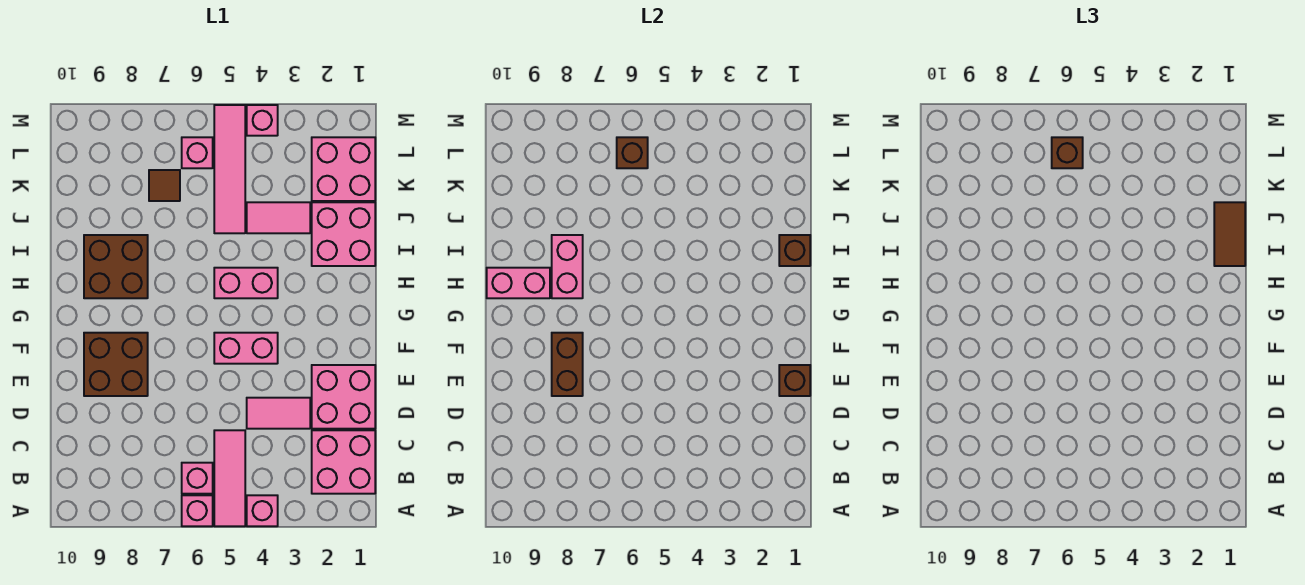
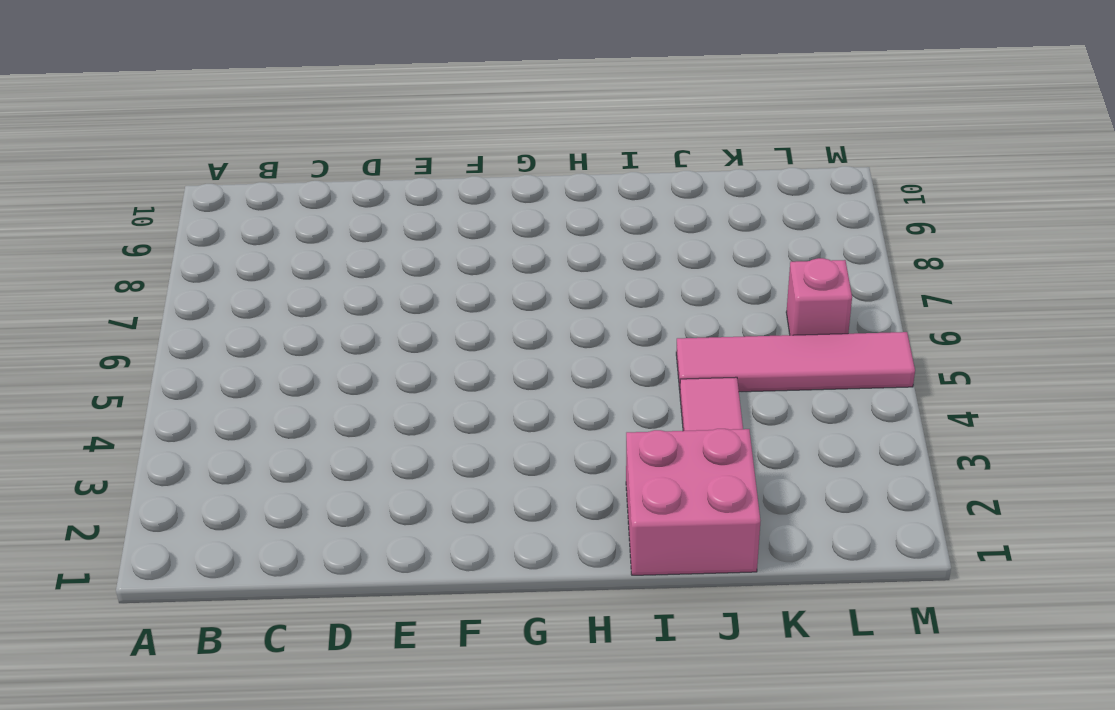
none -> pink brick A4 level 1
none -> pink tile A5:C5 level 1
none -> pink brick A6 level 1

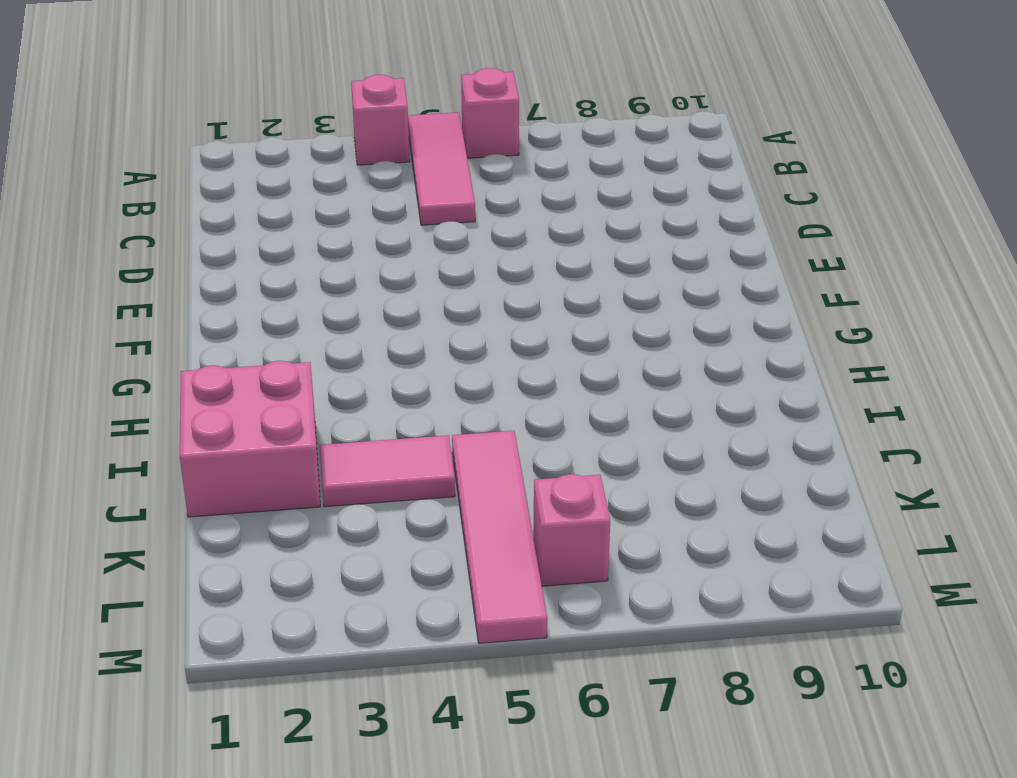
none -> pink brick B1:C2 level 1
none -> pink brick B6 level 1
none -> pink brick D1:E2 level 1

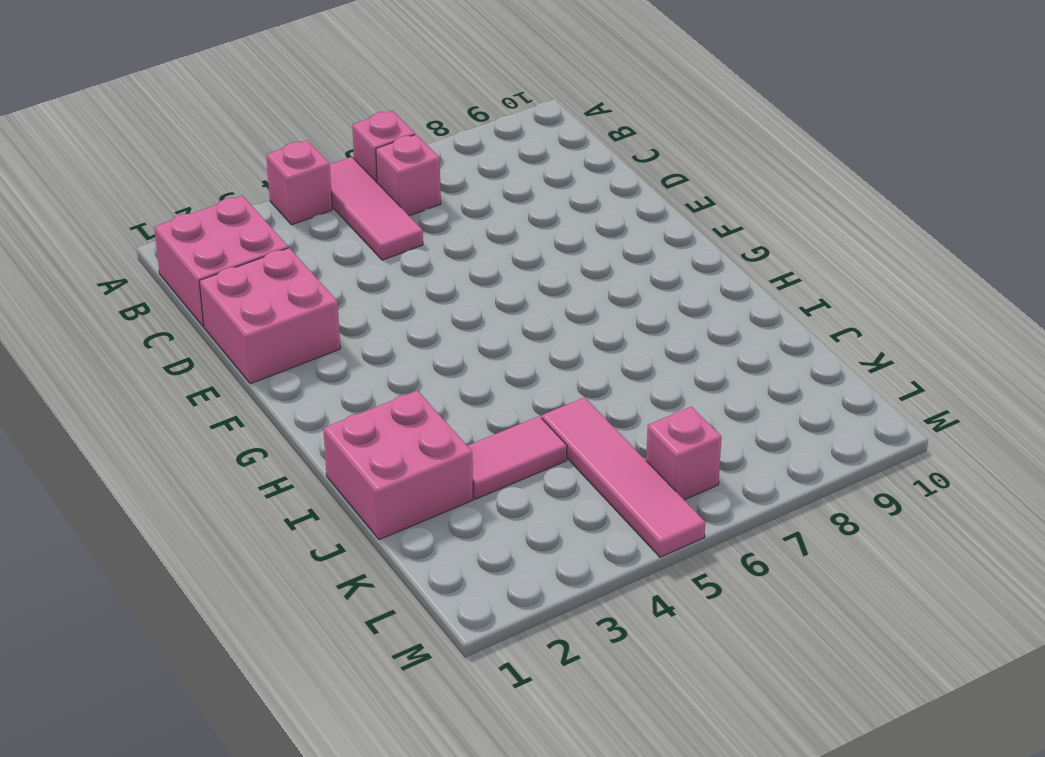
none -> pink tile D3:D4 level 1
none -> brown brick E8:F9 level 1
none -> pink brick F4:F5 level 1

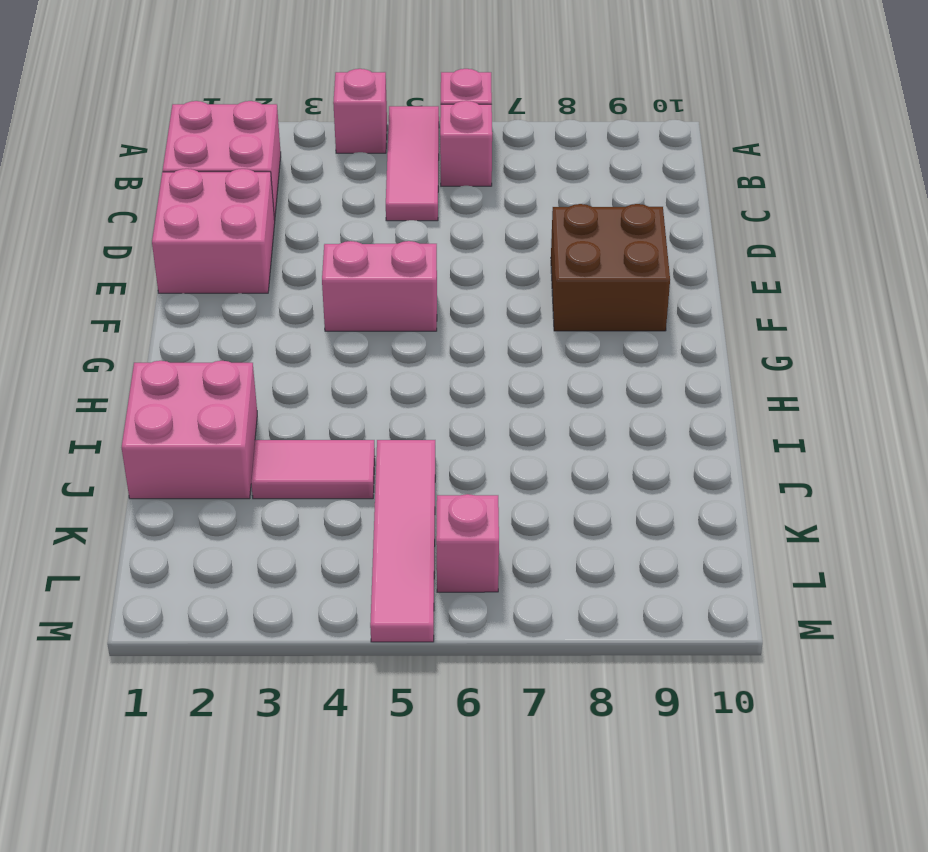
none -> pink tile D3:D4 level 1
none -> pink brick H4:H5 level 1
none -> brown brick H8:I9 level 1

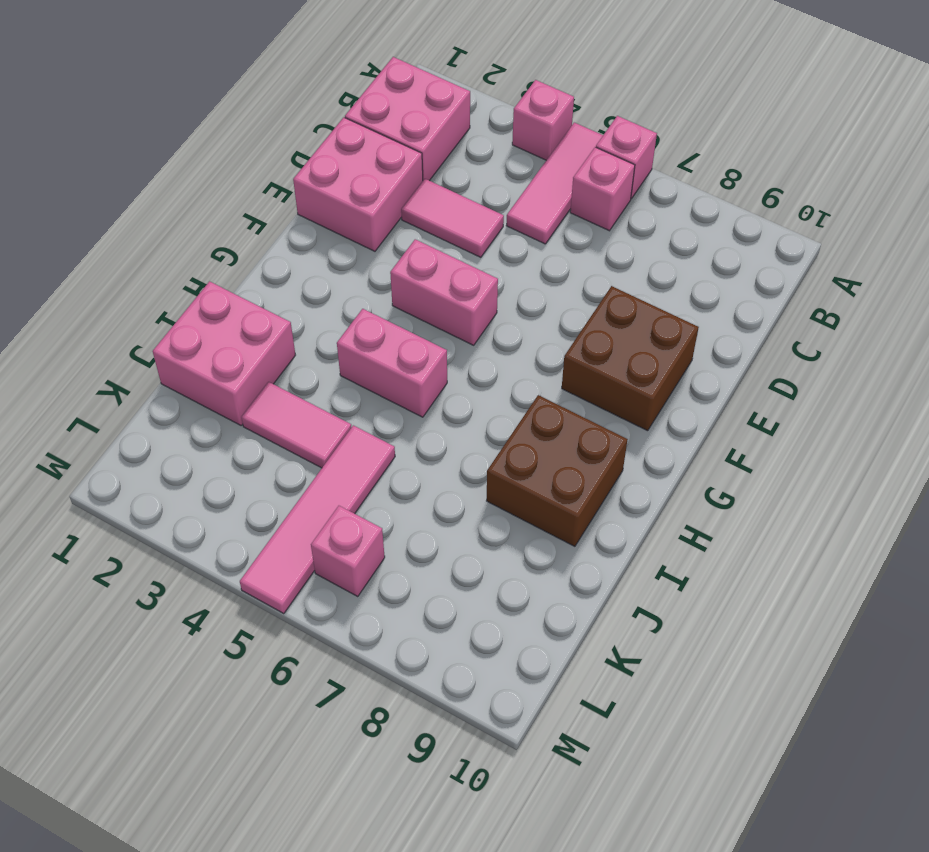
none -> pink brick K1:L2 level 1
none -> brown tile K7 level 1
none -> pink brick M4 level 1

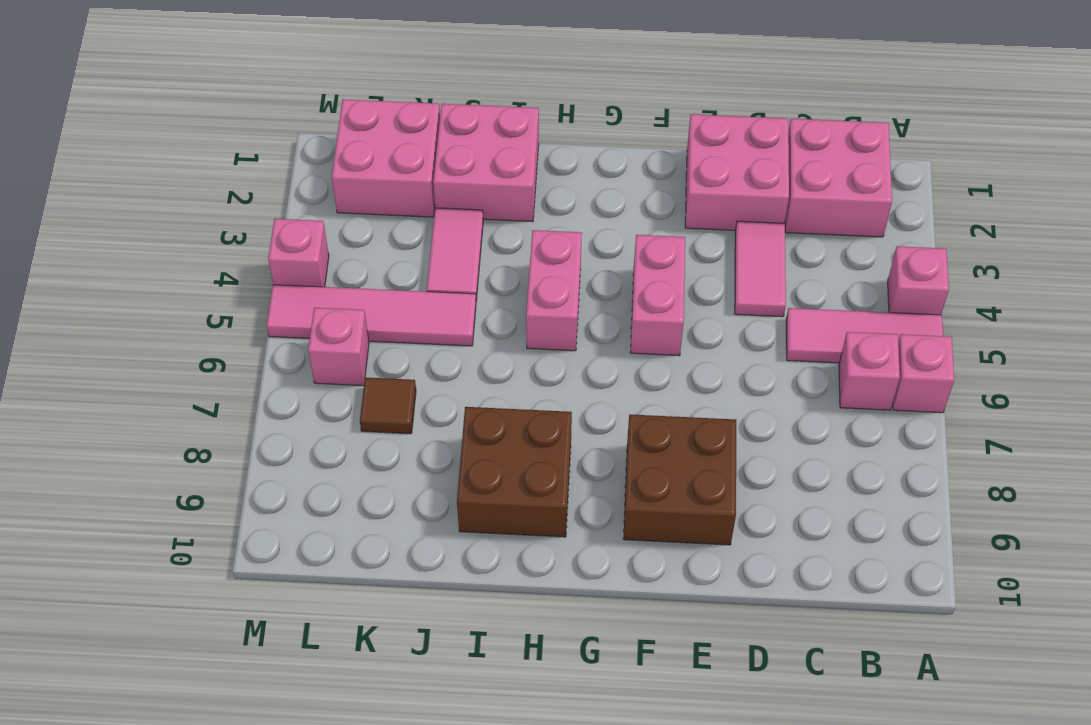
none -> brown brick E1 level 2
none -> brown brick E8:F8 level 2
none -> pink brick H8:I8 level 2

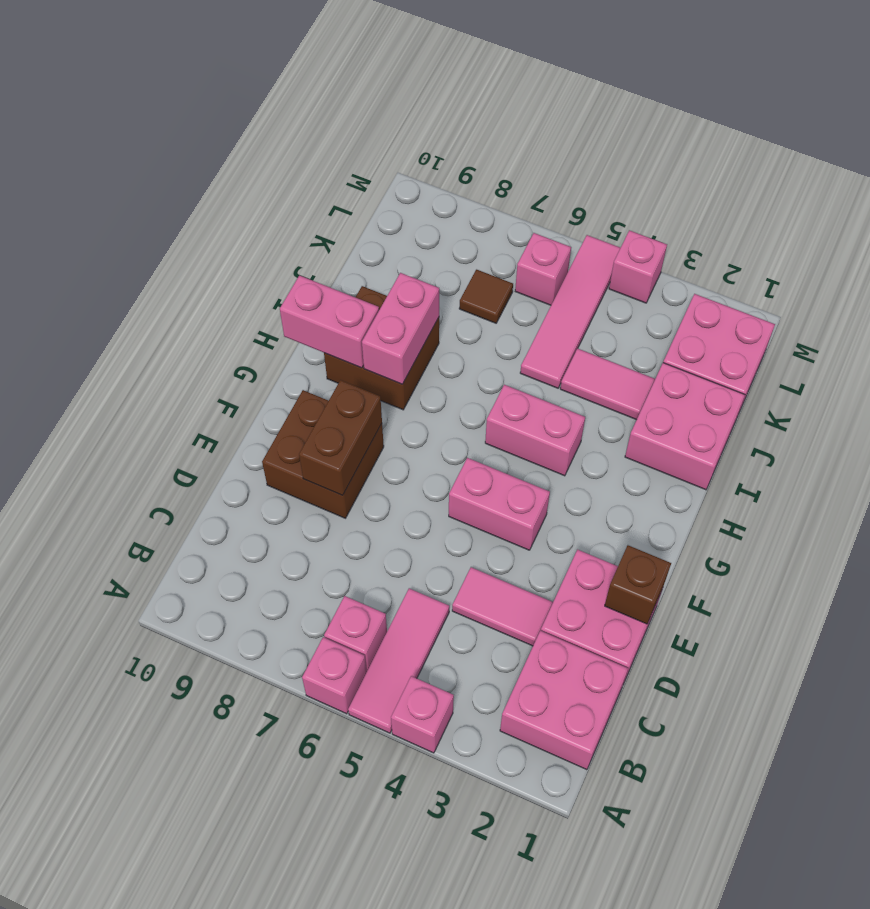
none -> brown brick I1 level 2
none -> brown brick L6 level 2
none -> brown tile I1:J1 level 3

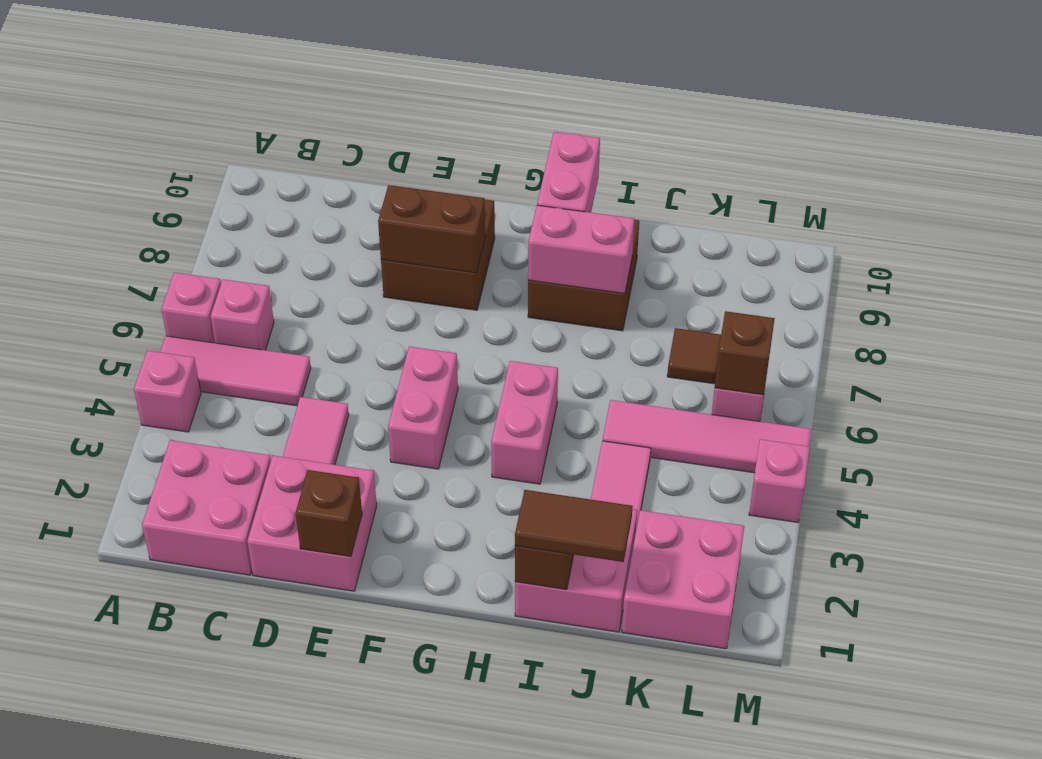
none -> brown brick L6 level 3

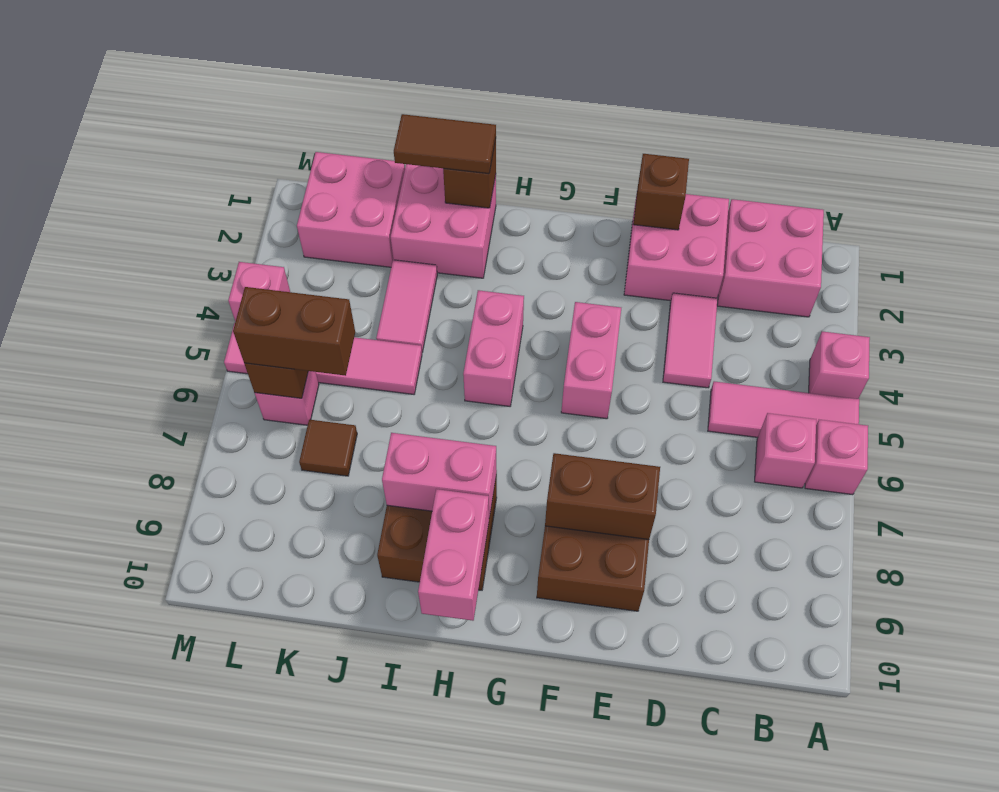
brown brick K6:L6 level 3 -> brown brick L6 level 3

